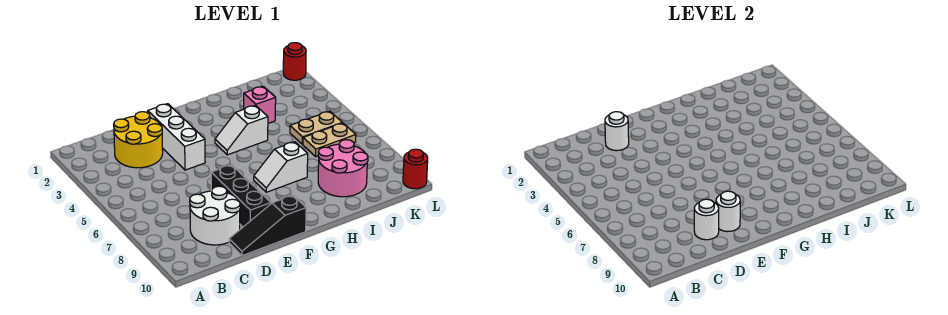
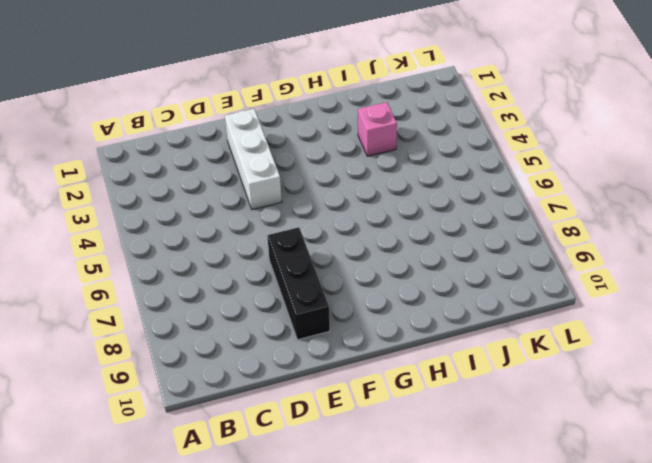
none -> yellow round brick C2:D3 level 1
none -> white round brick C8:D9 level 1
none -> black slope D10:F10 level 1 top F

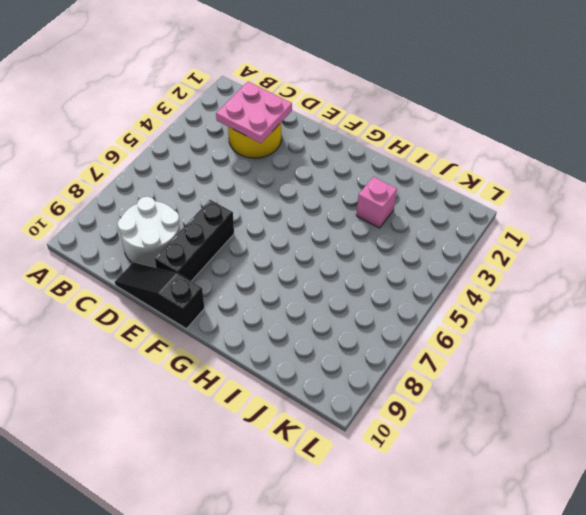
pink plate C2:D3 level 2 -> white round brick D2 level 2
none -> white brick E2:E4 level 1
none -> white slope G4:H4 level 1 top H
none -> white slope G7:H7 level 1 top H

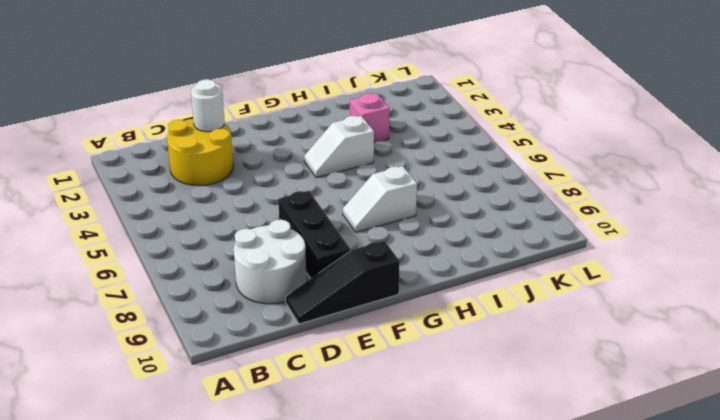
none -> white brick E2:E4 level 1
none -> pink round brick I8:J9 level 1
none -> tan plate J5:K5 level 1

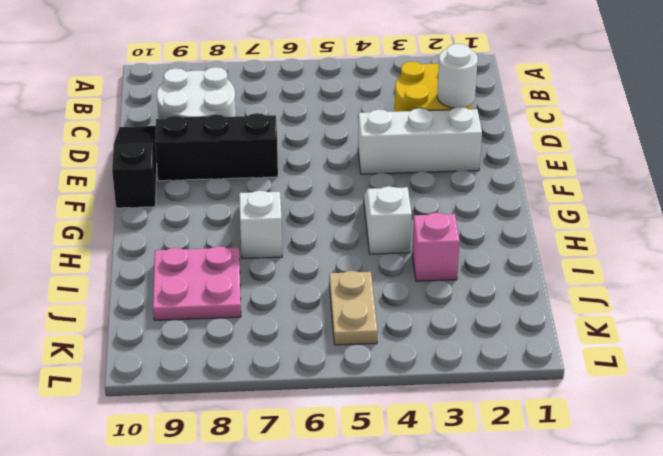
pink plate I8:J9 level 1 -> pink round brick I8:J9 level 1
none -> tan plate J6:K6 level 1
none -> red round brick L1 level 1
none -> red round brick L10 level 1

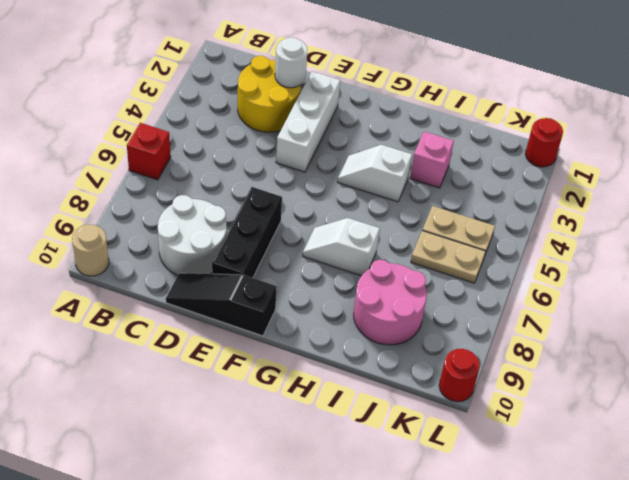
red brick A6 level 1 -> none
tan round brick A10 level 1 -> none
none -> white round brick D9 level 2
none -> white round brick E9 level 2

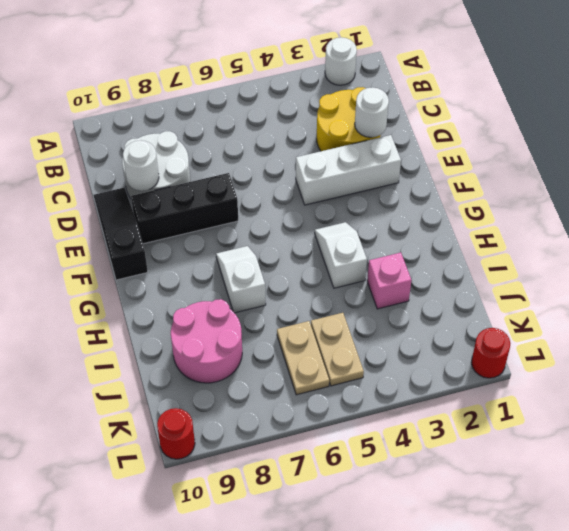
white round brick A2 level 1 -> white round brick E9 level 2

